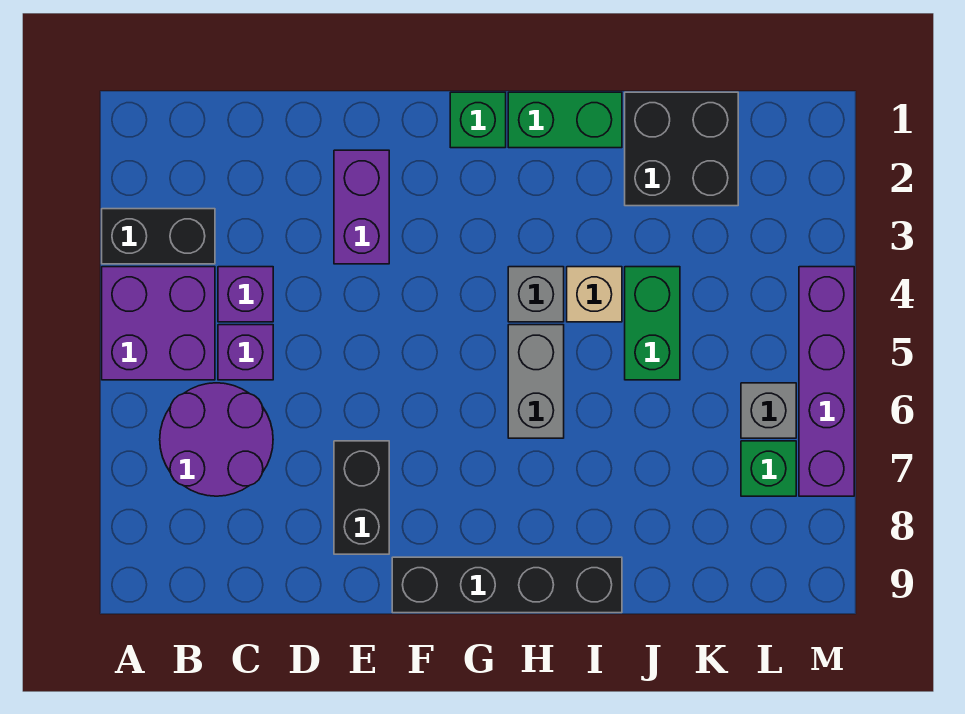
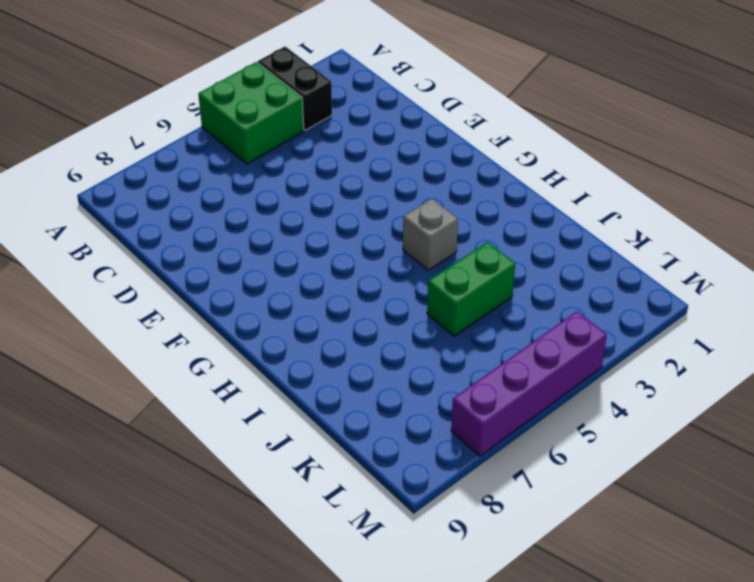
green brick A4:B5 level 1 -> purple brick A4:B5 level 1
none -> purple round brick B6:C7 level 1
none -> purple brick C4 level 1
none -> purple brick C5 level 1

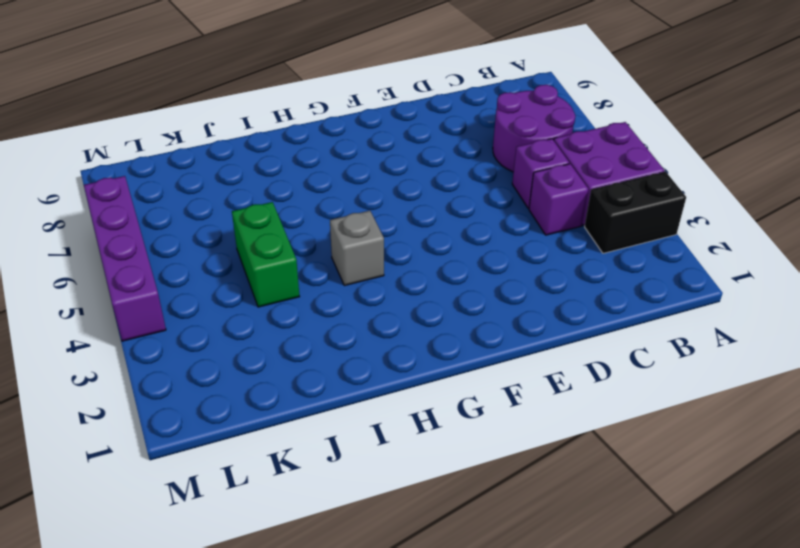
none -> purple brick E2:E3 level 1
none -> black brick E7:E8 level 1
none -> black brick F9:I9 level 1

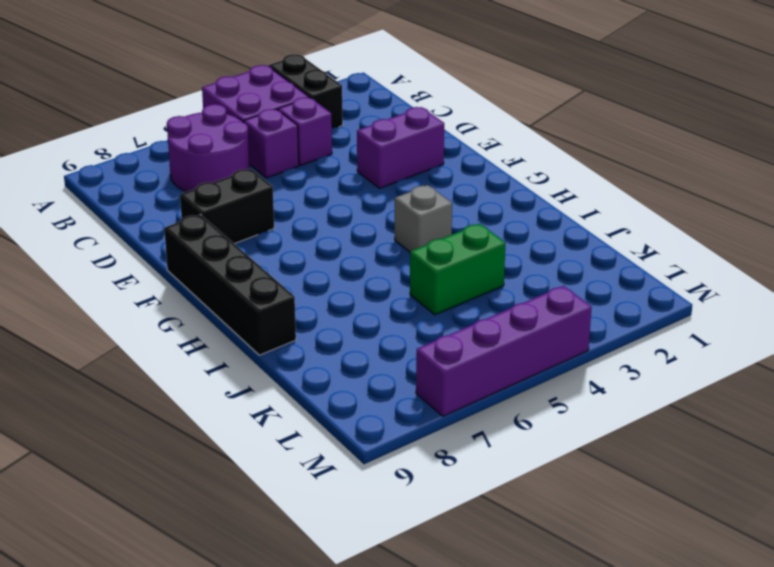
none -> green brick G1 level 1
none -> green brick H1:I1 level 1
none -> grey brick H5:H6 level 1

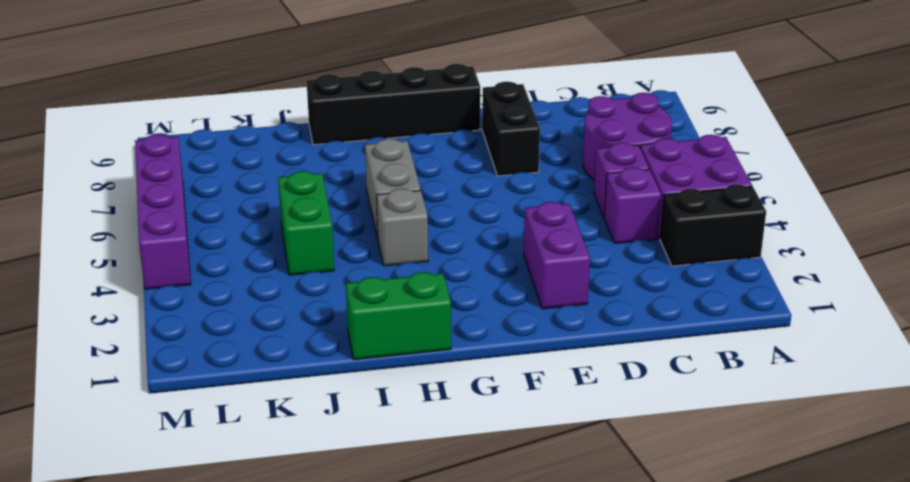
none -> green brick G1 level 1
none -> tan brick I4 level 1
none -> black brick J1:K2 level 1

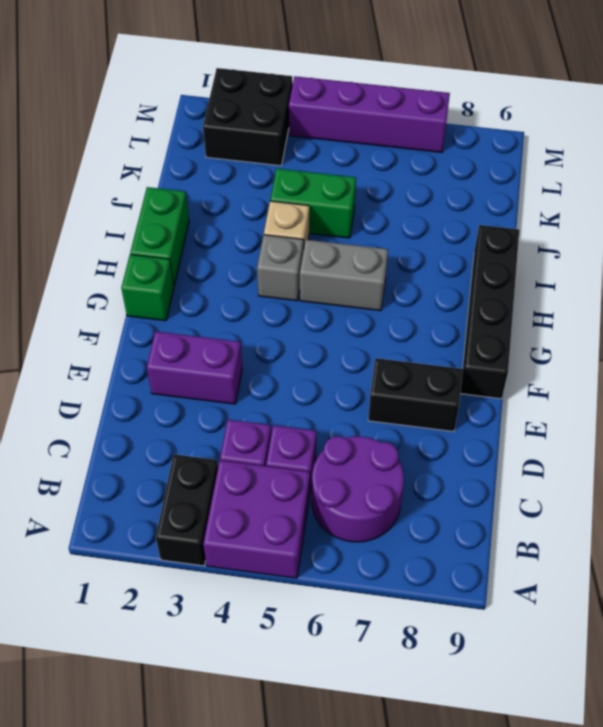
black brick L2:M3 level 1 -> black brick J1:K2 level 1
none -> grey brick L6 level 1
none -> green brick L7 level 1

